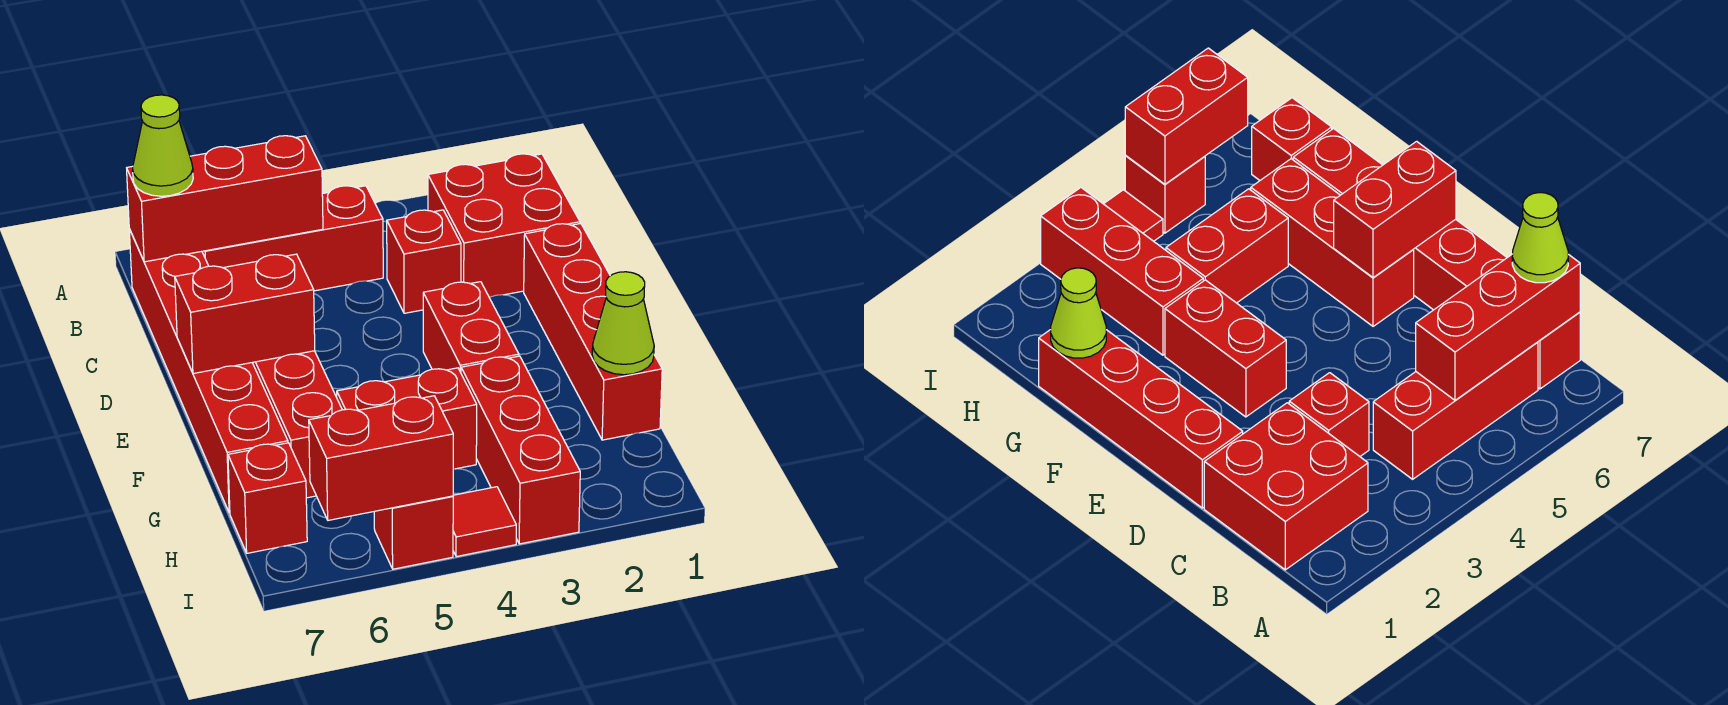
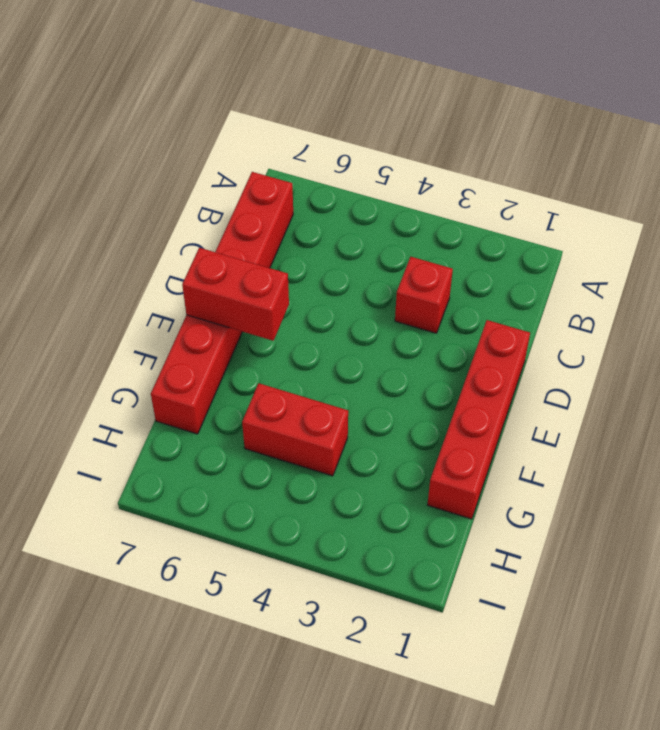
none -> red brick B1:C2 level 1
none -> red brick B4:B6 level 1
none -> red brick E3:F3 level 1

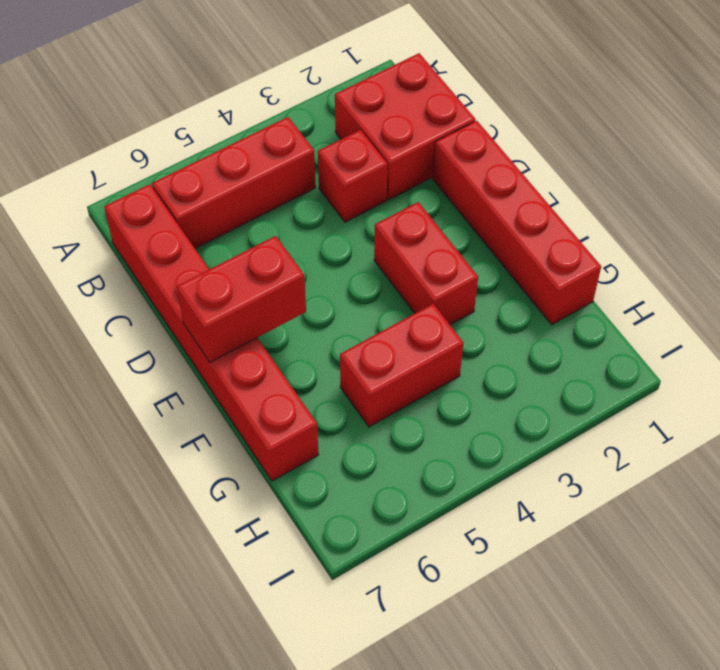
none -> red brick E6:G6 level 1
none -> red brick G3:I3 level 1
none -> red brick H7 level 1

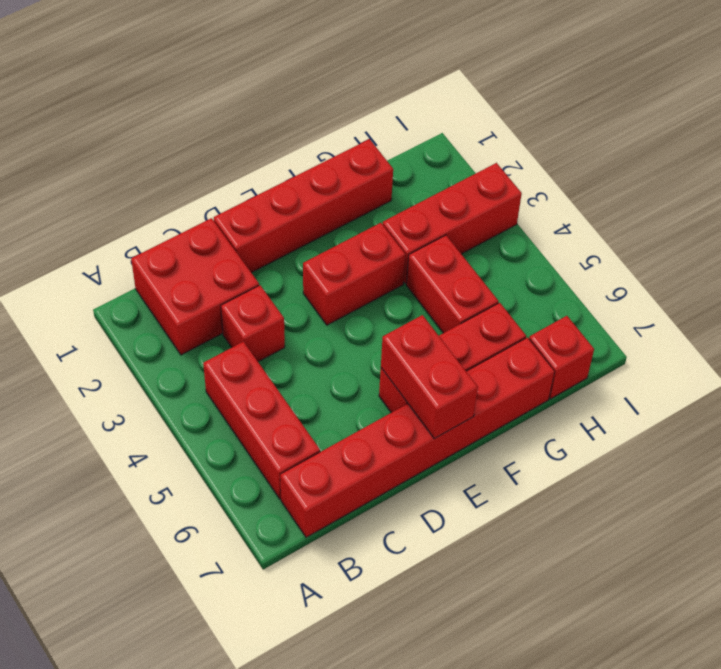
none -> red tile I4 level 1
none -> red brick I5 level 1
none -> red brick B5:B7 level 2

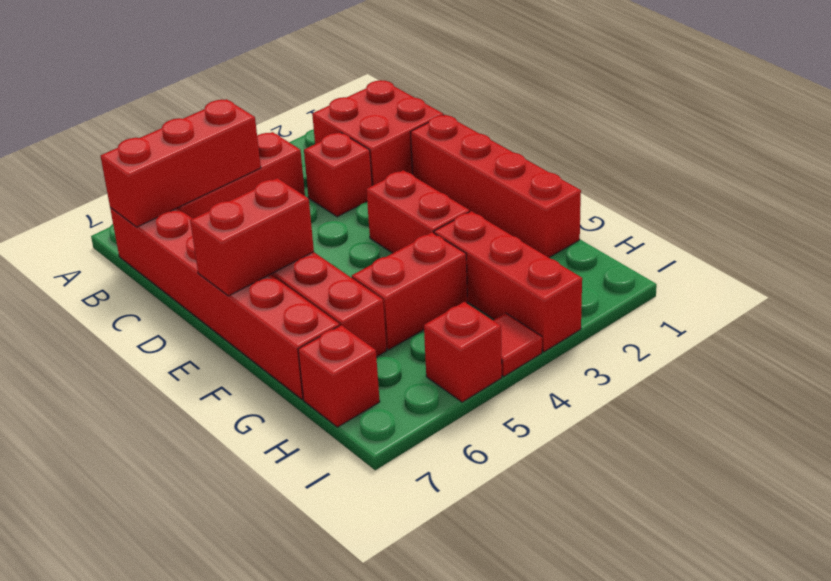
none -> lime cone G1 level 2
none -> red brick I5:I6 level 2
none -> lime cone B7 level 3

